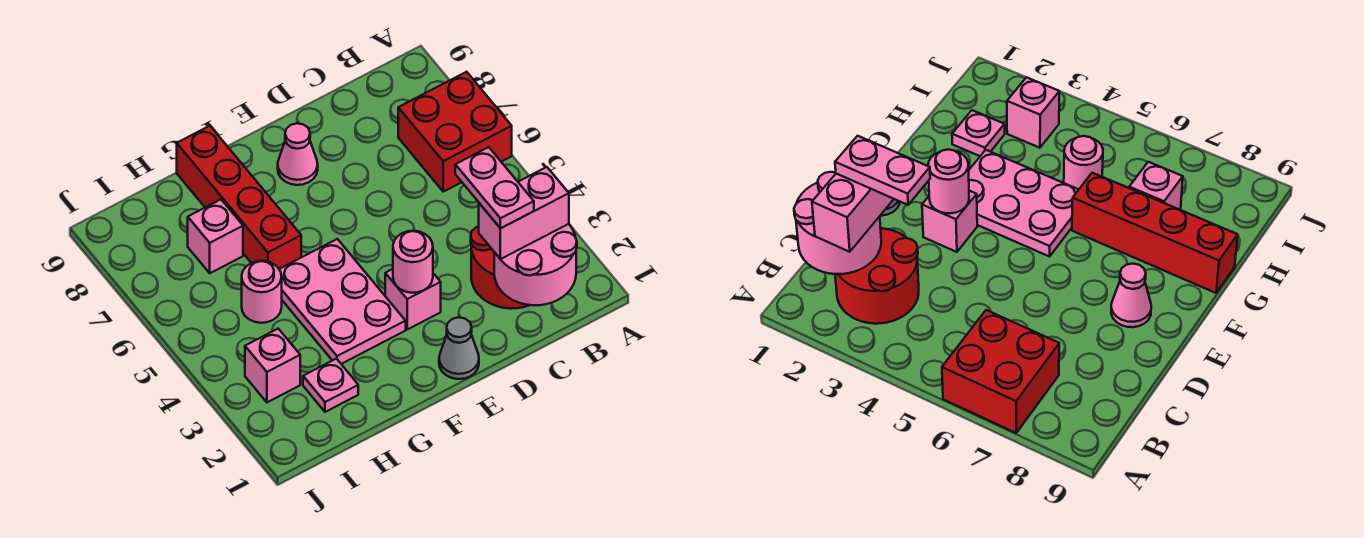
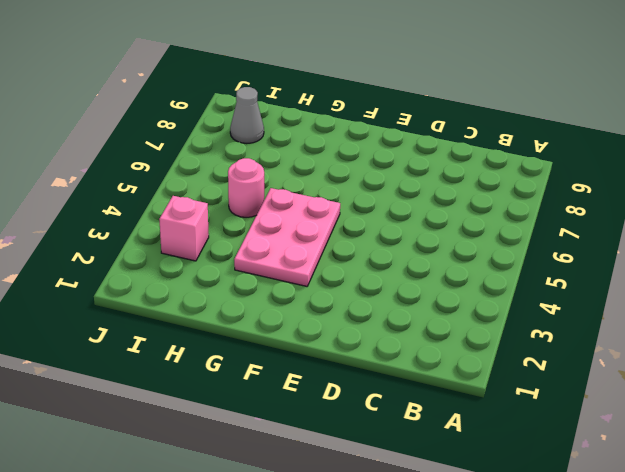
grey cone I8 level 1 -> grey cone E1 level 1
none -> red brick A6:B7 level 1
none -> red round brick B2:C3 level 1
none -> pink brick E3 level 1

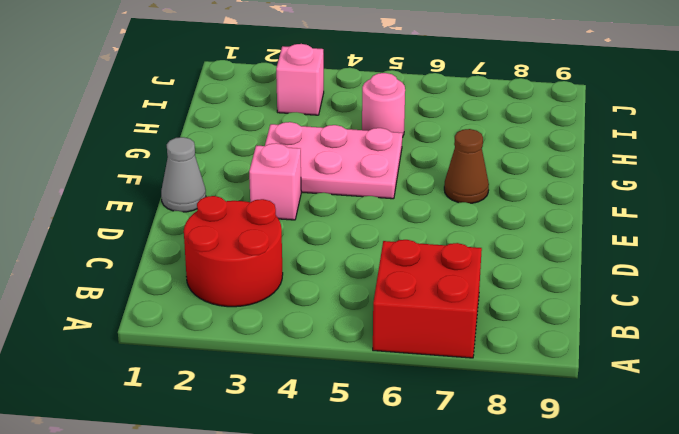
brown cone F7 level 1 -> none
none -> pink cone E8 level 1
none -> red brick G6:G9 level 1
none -> pink plate H2 level 1

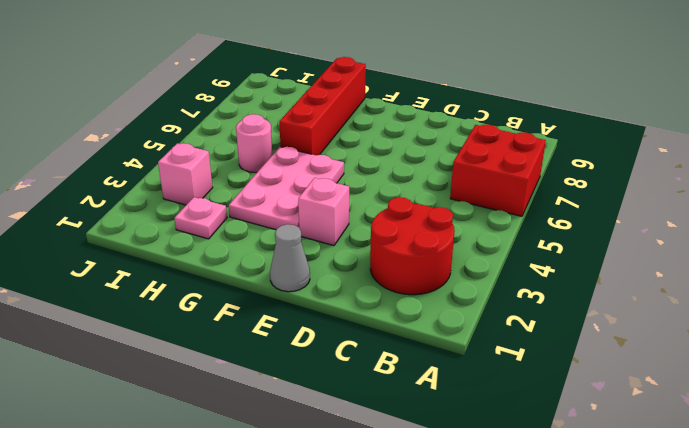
none -> pink cone E8 level 1
none -> pink brick H7 level 1
none -> pink round brick B1:C2 level 2

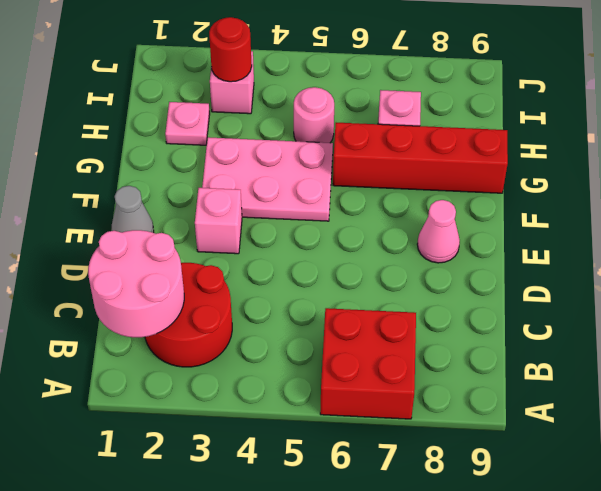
red round brick I3 level 2 -> none
none -> pink round brick E3 level 2
none -> pink brick B2:C2 level 3
none -> pink plate C2:C3 level 4

